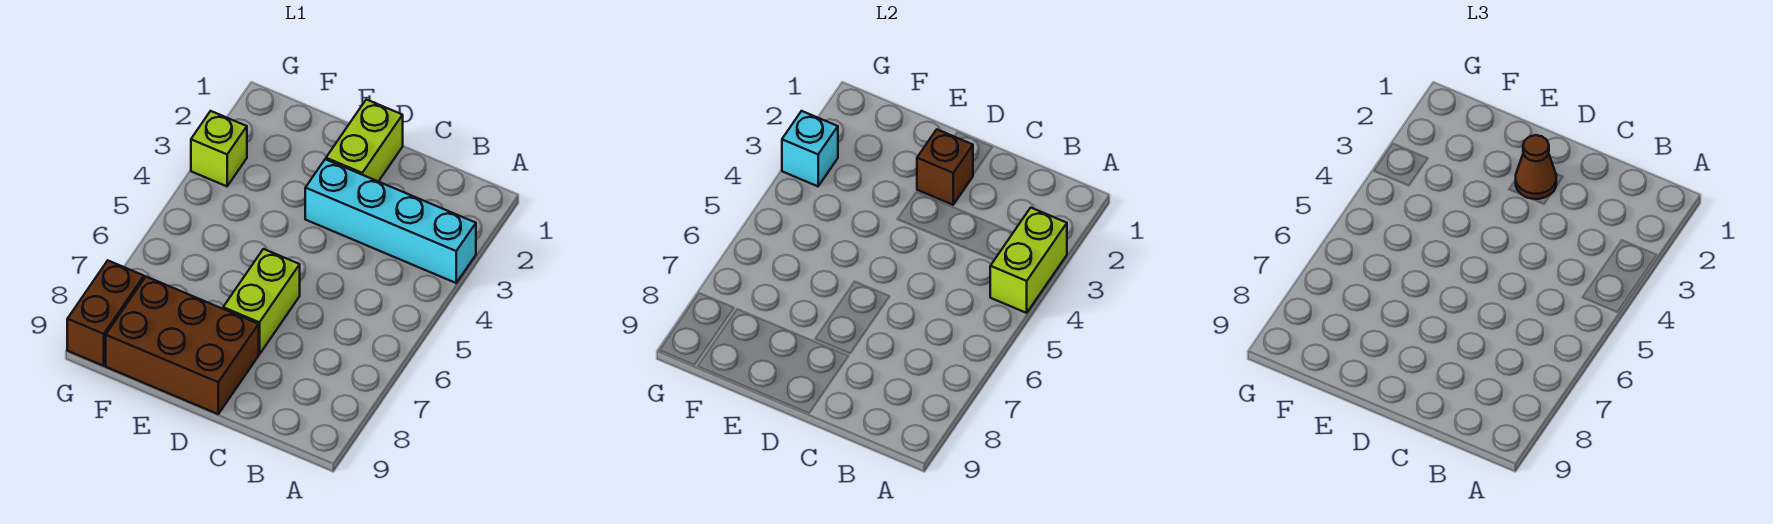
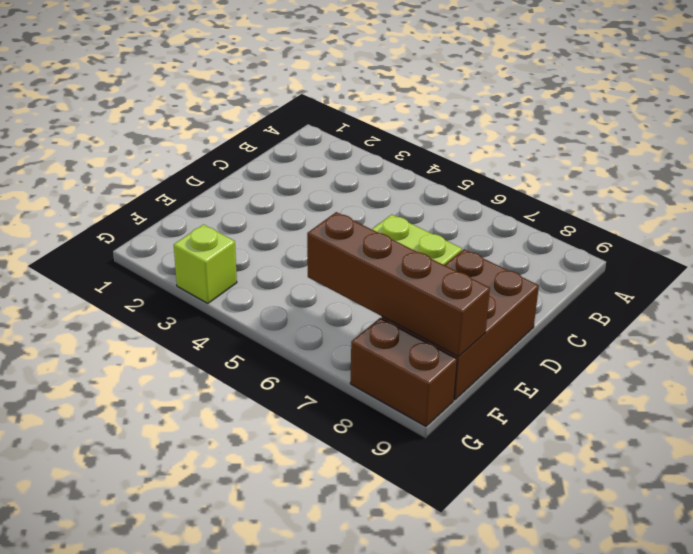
brown brick F6:F9 level 2 -> none
none -> cyan brick A3:D3 level 1
none -> lime brick D1:D2 level 1

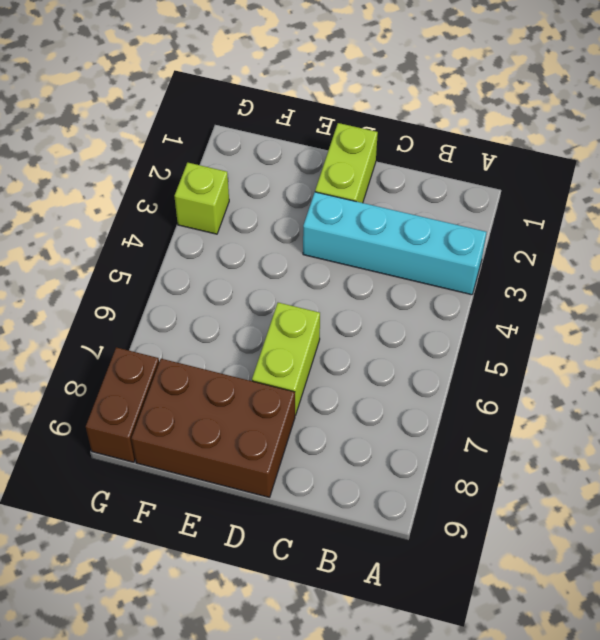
none -> lime brick A3:A4 level 2
none -> brown brick D2 level 2

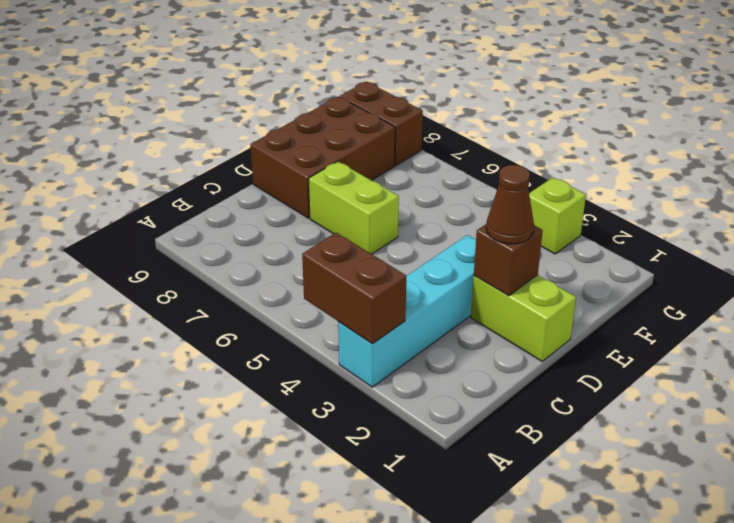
brown brick A3:A4 level 2 -> lime brick A3:A4 level 2
none -> cyan brick G3 level 2

